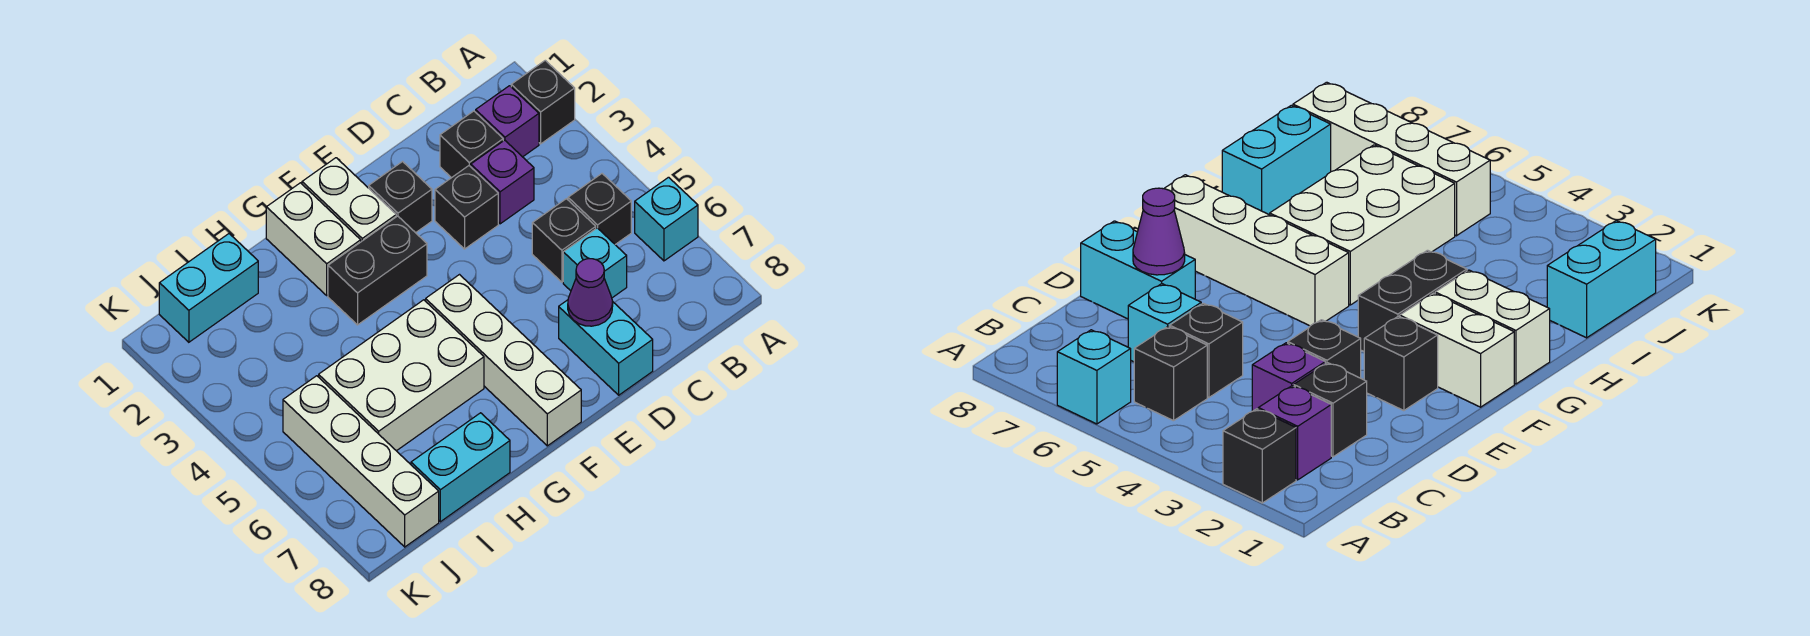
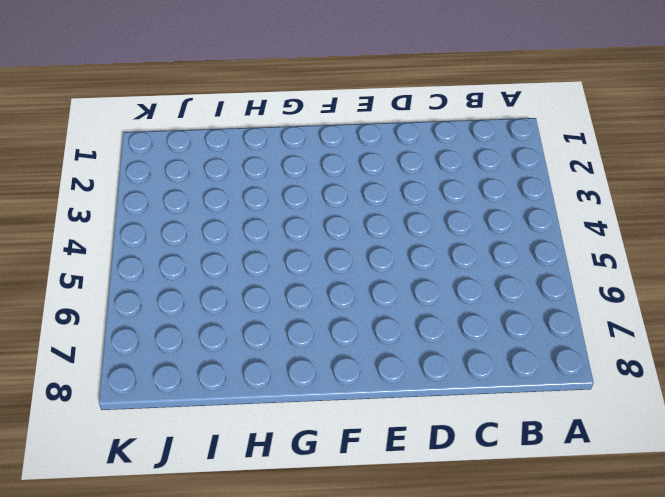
none -> black brick A2 level 1
none -> cyan brick A6 level 1
none -> purple brick B2 level 1

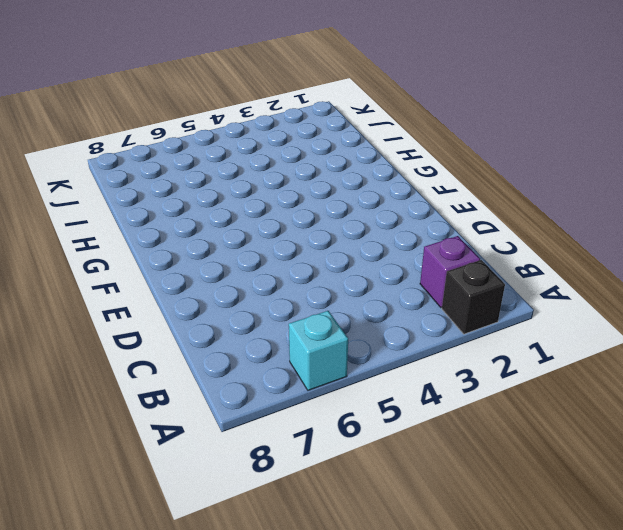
none -> black brick B5 level 1
none -> black brick C2 level 1
none -> purple brick C3 level 1

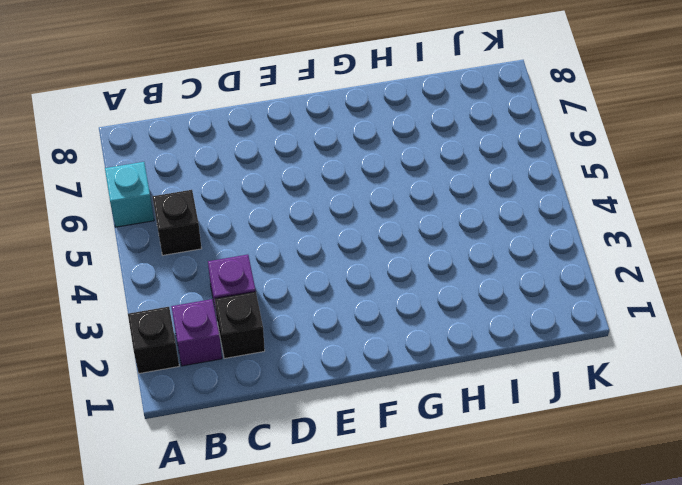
none -> black brick C5 level 1
none -> cyan brick C6 level 1
none -> black brick D3 level 1

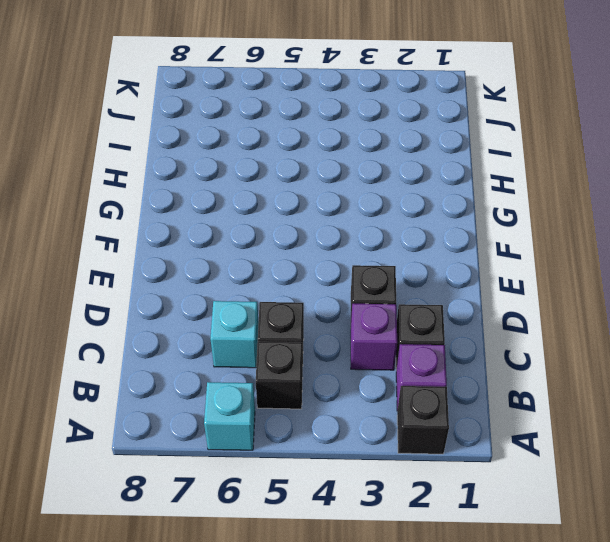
none -> cyan brick D7:D8 level 1
none -> black brick E2 level 1
none -> white brick F1:F2 level 1

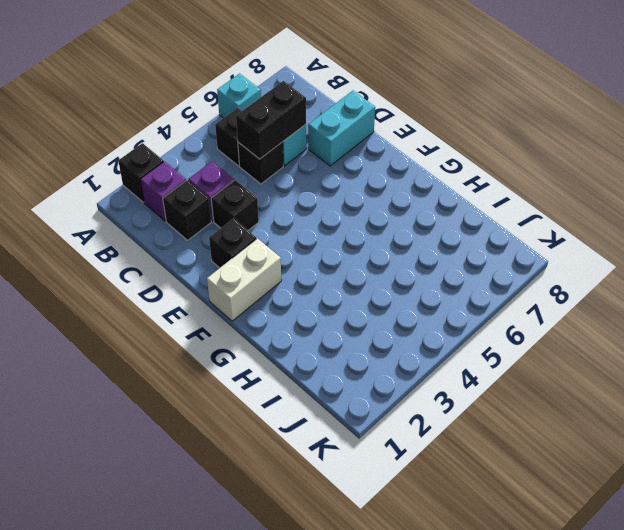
black brick C5:C6 level 2 -> black brick F3:G3 level 1
none -> white brick F5:F8 level 1
none -> white brick G1:G2 level 1
none -> white brick G5:I6 level 1

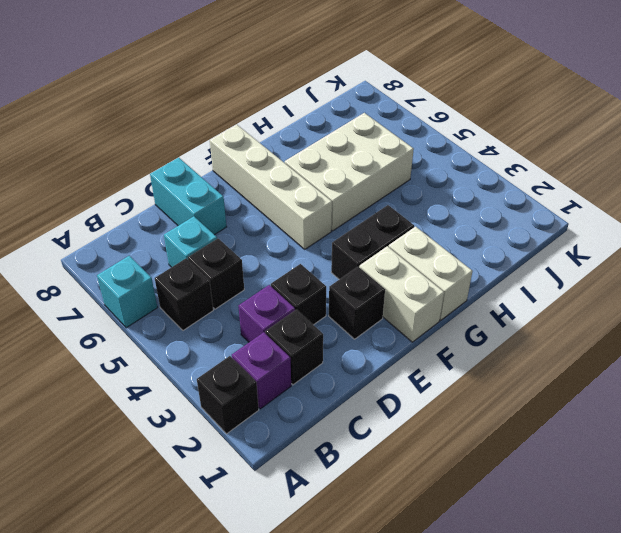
none -> cyan brick H8:I8 level 1
none -> cyan brick I1:J1 level 1
none -> white brick J5:J8 level 1

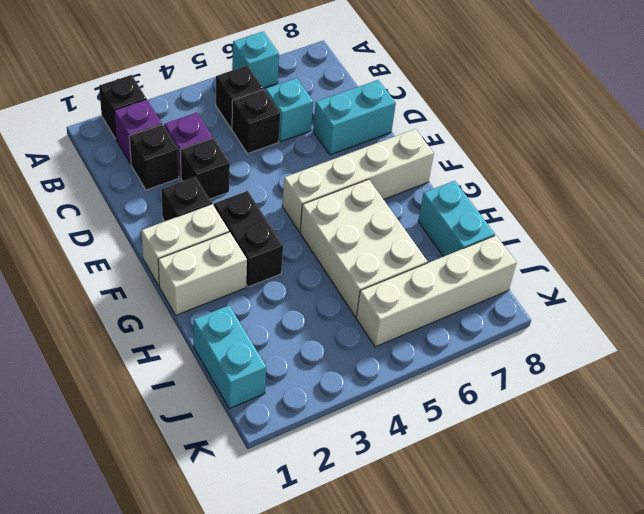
none -> purple cone D7 level 2

